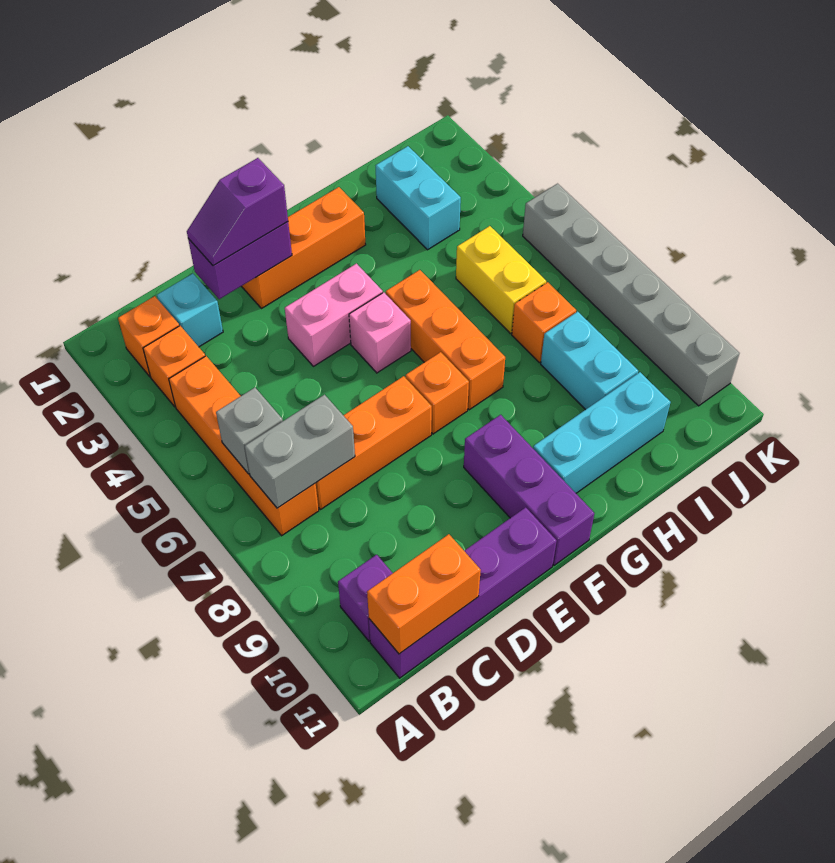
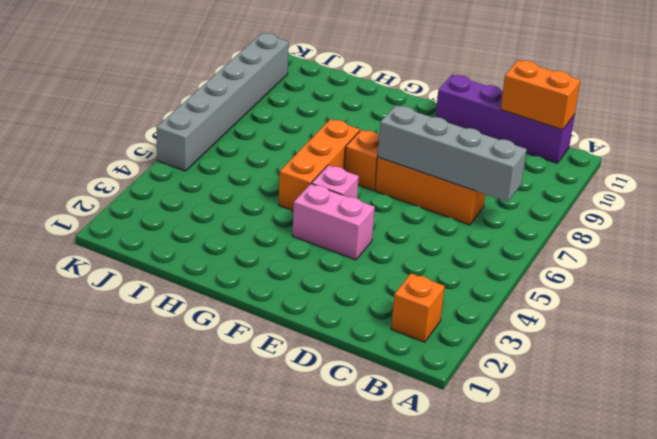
grey brick B7:E7 level 2 -> grey brick B7:C7 level 2
none -> orange brick B3 level 1
none -> orange brick B4:B7 level 1
none -> purple brick B10 level 1

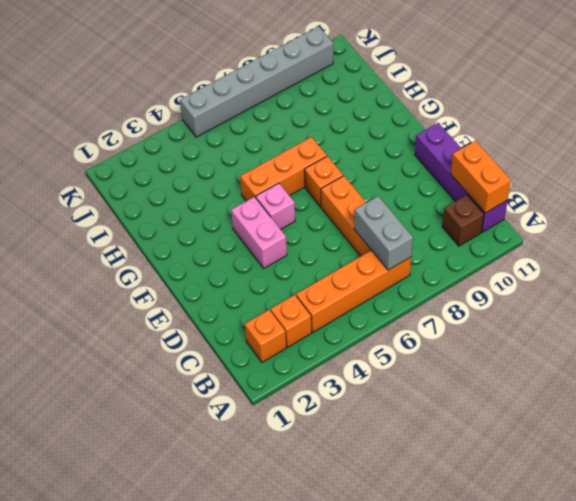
brown brick B10 level 1 -> purple brick B10 level 1
none -> cyan brick C2 level 1
none -> orange brick E2:G2 level 1
none -> purple brick F9:F11 level 1

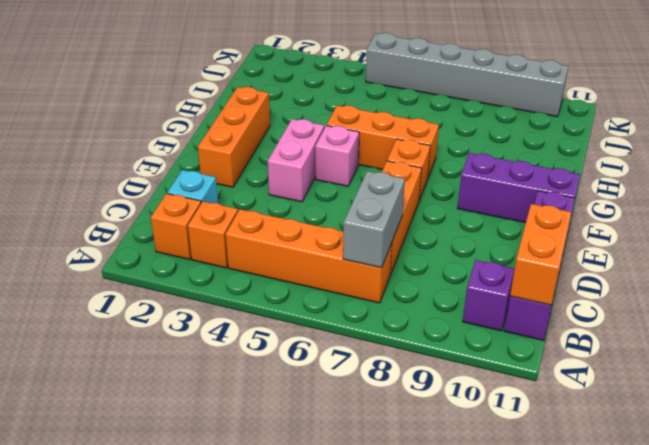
none -> cyan brick G10:I10 level 1
none -> cyan brick I2:I3 level 1
none -> yellow brick I5:I6 level 1

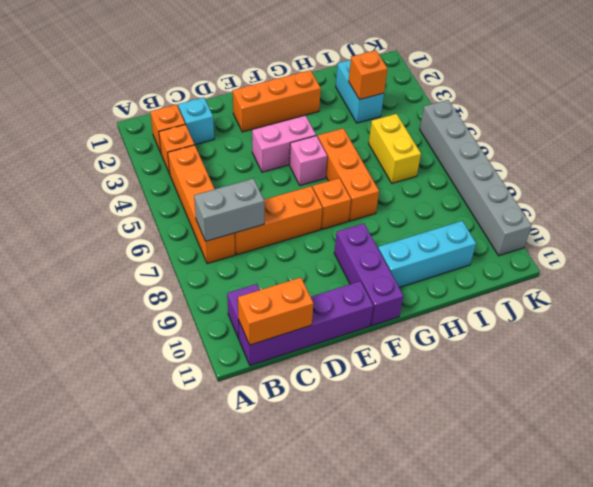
orange brick I3 level 2 -> orange brick I7 level 1
none -> cyan brick I8:I9 level 1
none -> grey brick B6 level 2
none -> purple brick D2:E2 level 2

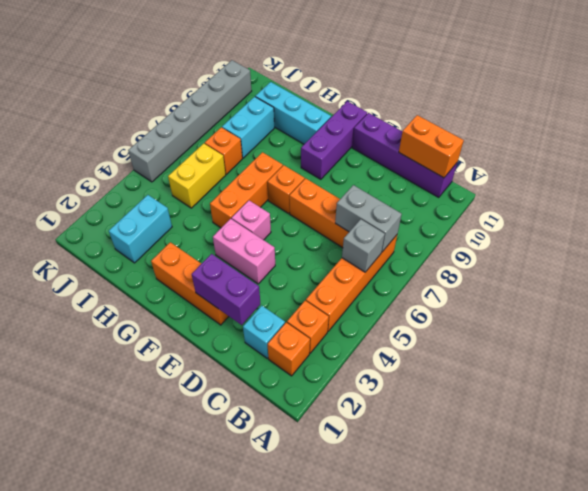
none -> purple brick B10 level 1
none -> purple slope D2:E2 level 3 top E

